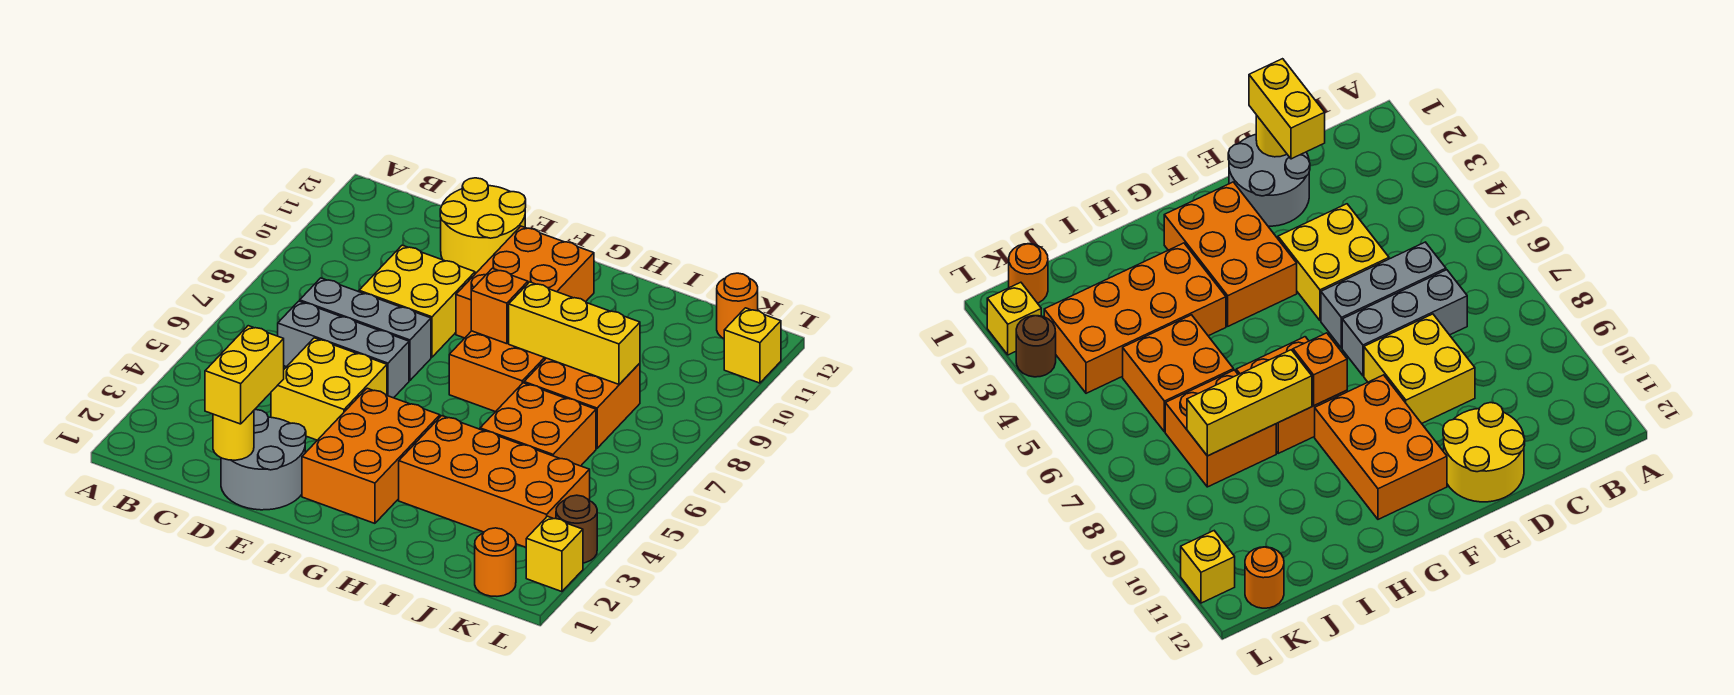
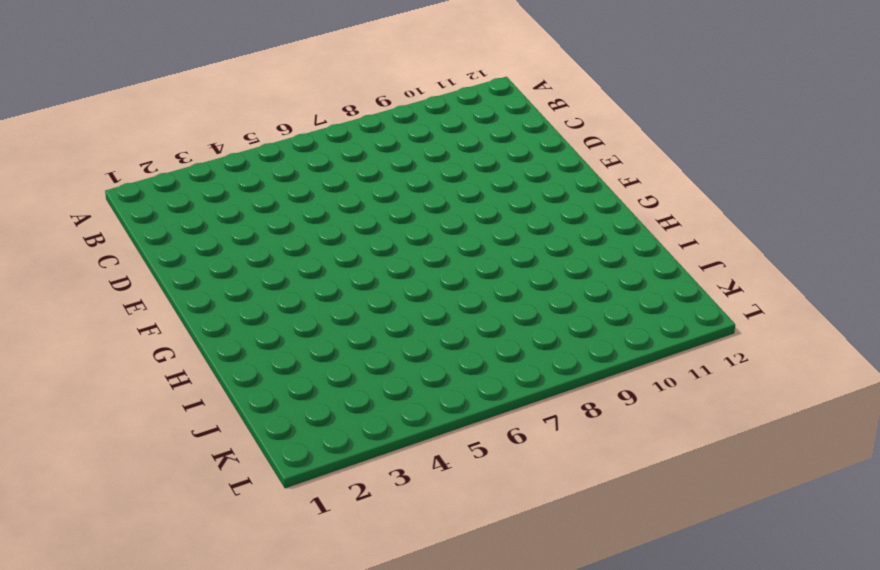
none -> grey brick C6:E6 level 1
none -> grey brick C7:E7 level 1
none -> grey round brick D1:E2 level 1

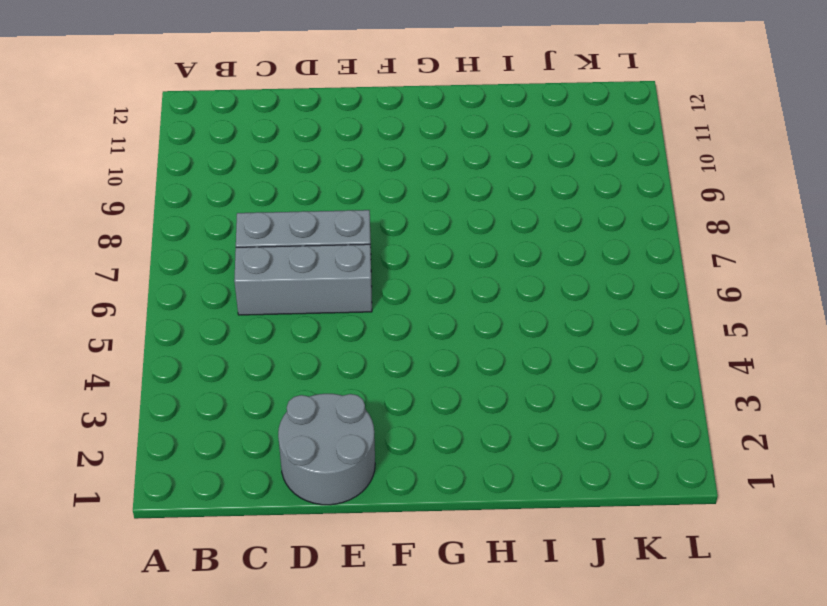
none -> yellow brick D4:E5 level 1
none -> yellow brick D8:E9 level 1
none -> yellow round brick D11:E12 level 1

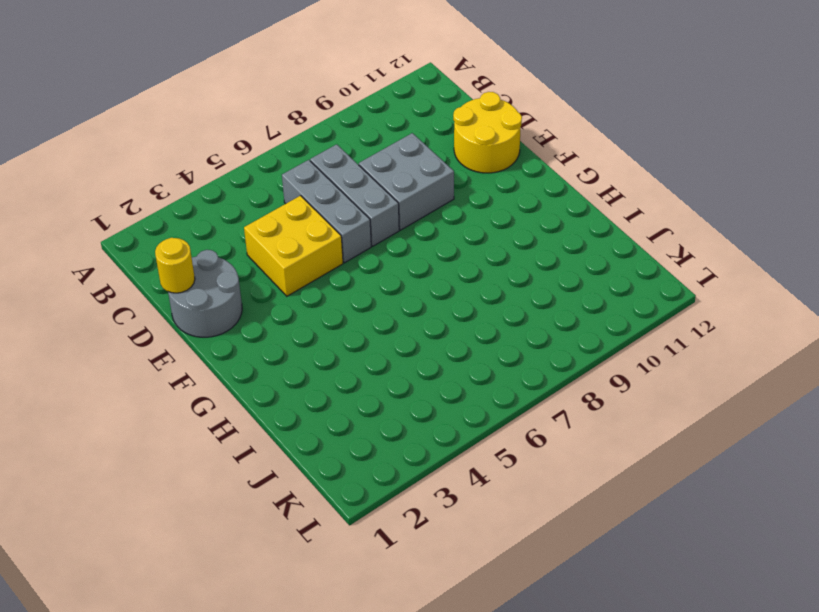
grey brick D8:E9 level 1 -> yellow brick D8:E9 level 1
none -> orange brick F2:G4 level 1
none -> orange brick F9:G11 level 1
none -> orange brick G7:H8 level 1

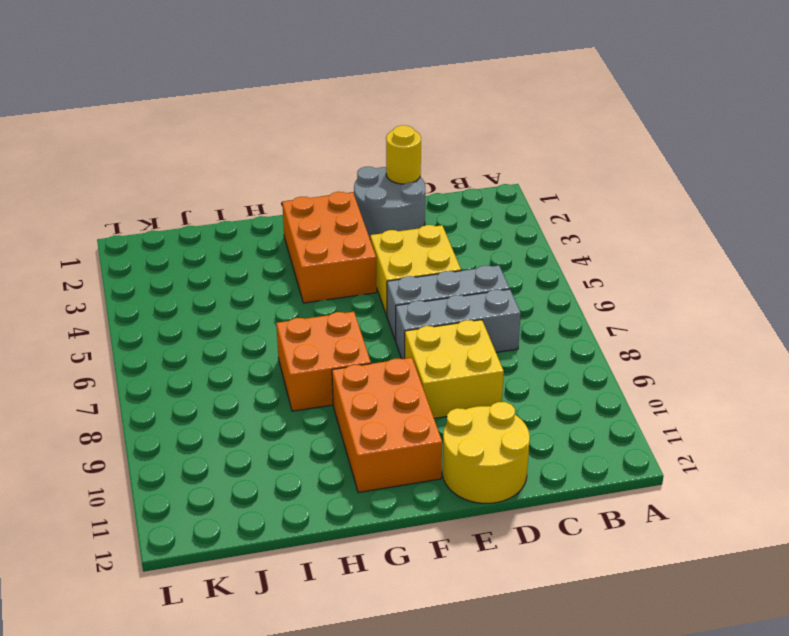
none -> orange brick H3:K4 level 1
none -> orange brick I5:J6 level 1
none -> orange brick I7:J8 level 1

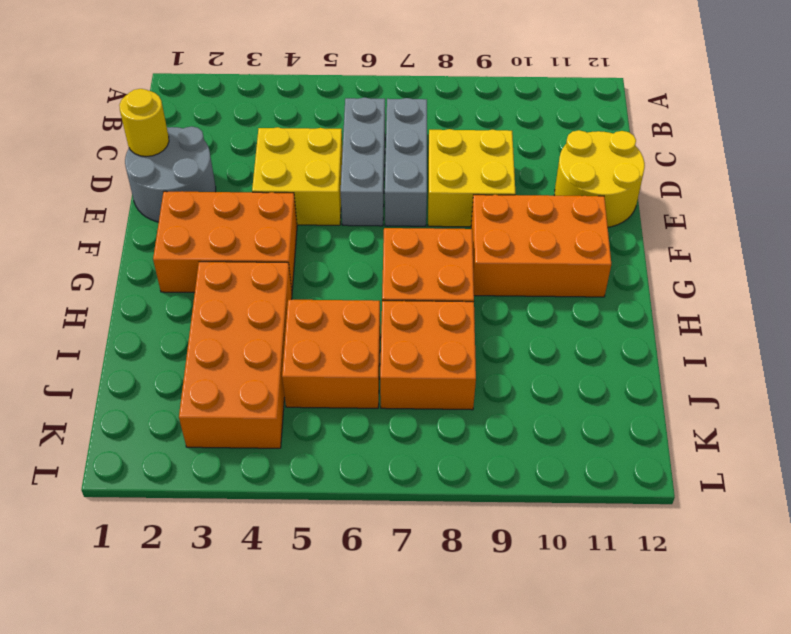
none -> orange round brick K1 level 1
none -> orange round brick K12 level 1
none -> yellow brick L2 level 1

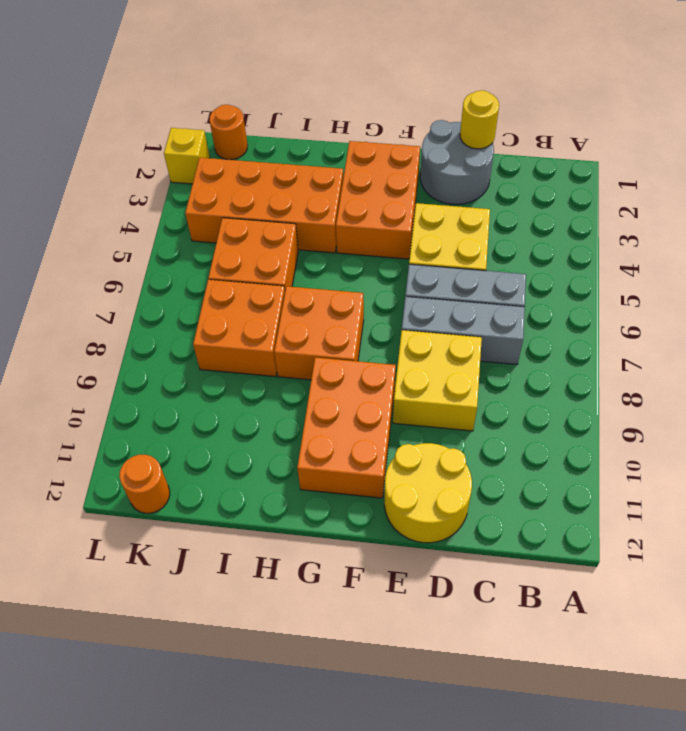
none -> brown round brick L3 level 1
none -> yellow brick L11 level 1
none -> orange brick G8 level 2

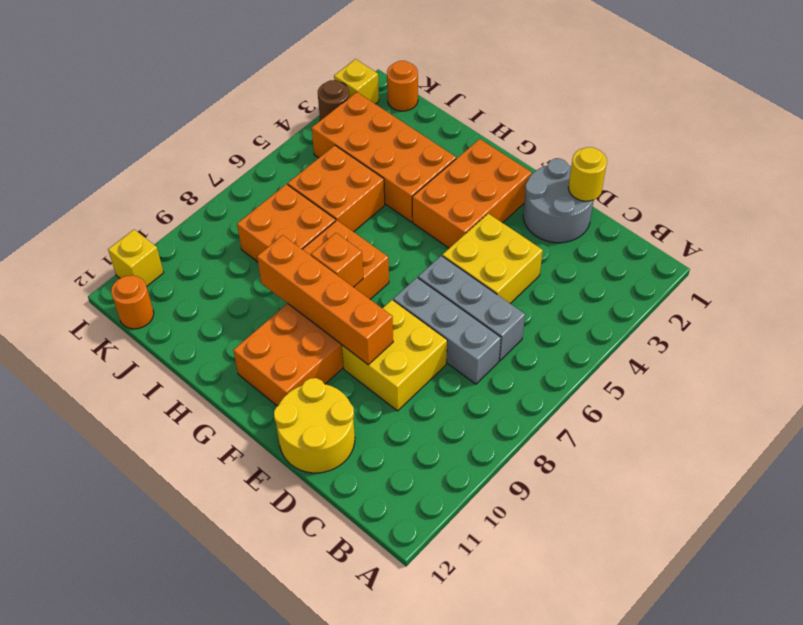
orange brick E9:H9 level 2 -> none
none -> yellow brick H8:J8 level 2
none -> yellow brick D1:D2 level 3

